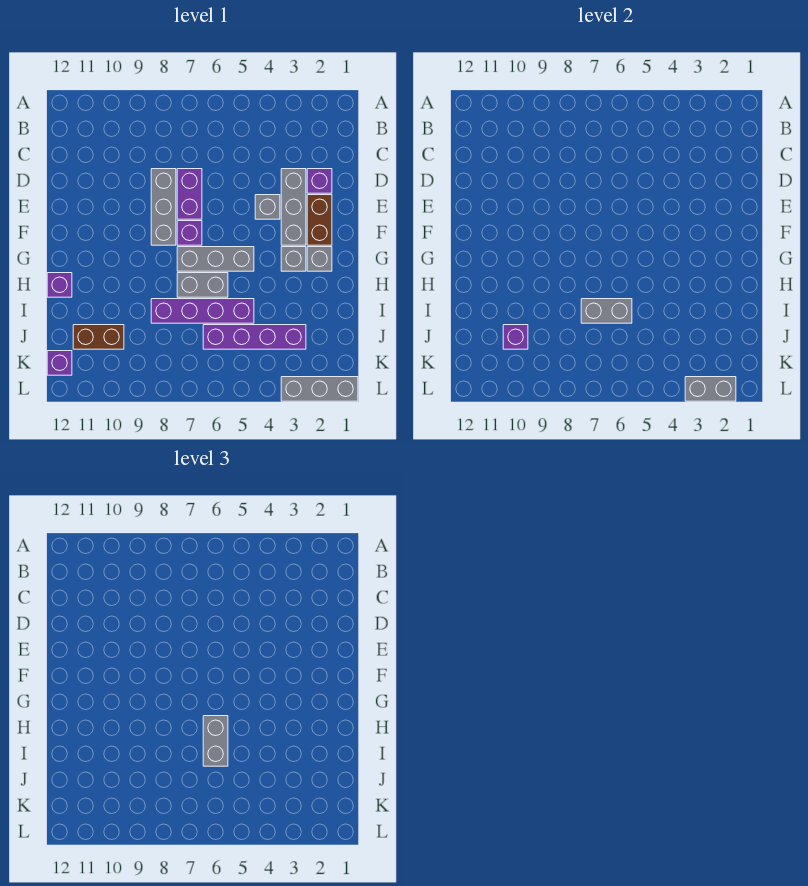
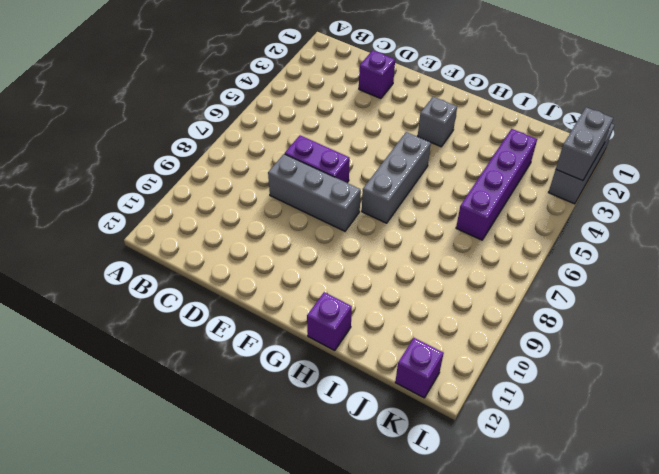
none -> grey brick D3:F3 level 1
none -> brown brick E2:F2 level 1
none -> grey brick E4 level 1

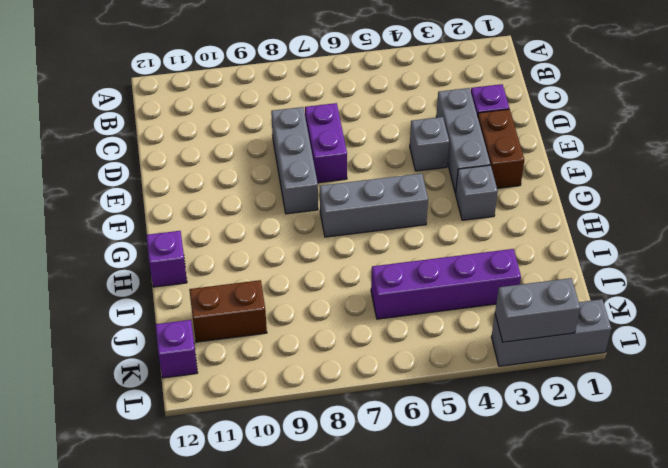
none -> purple brick F7 level 1
none -> grey brick G2 level 1
none -> grey brick H6:H7 level 1

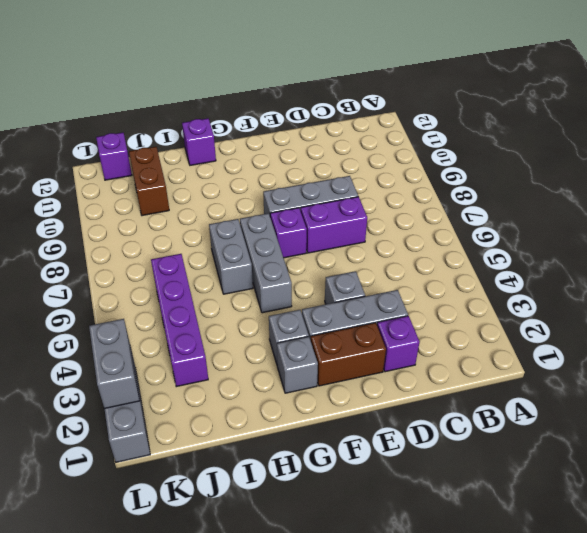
none -> purple brick I5:I8 level 1
none -> grey brick I6:I7 level 2
none -> purple brick J10 level 2

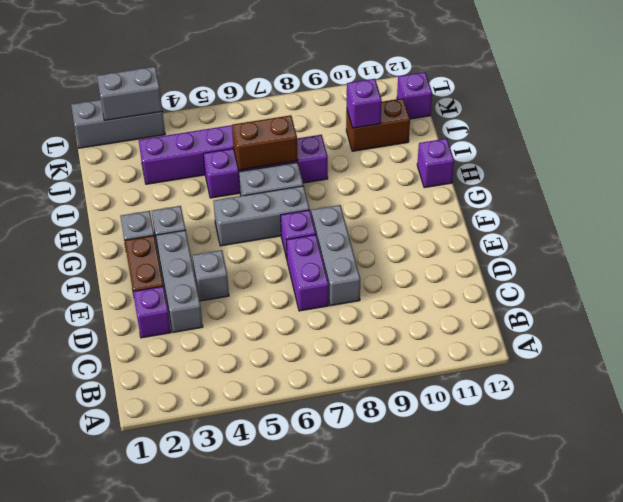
brown brick I6:I7 level 2 -> grey brick I6:I7 level 2
none -> grey brick H6:I6 level 3

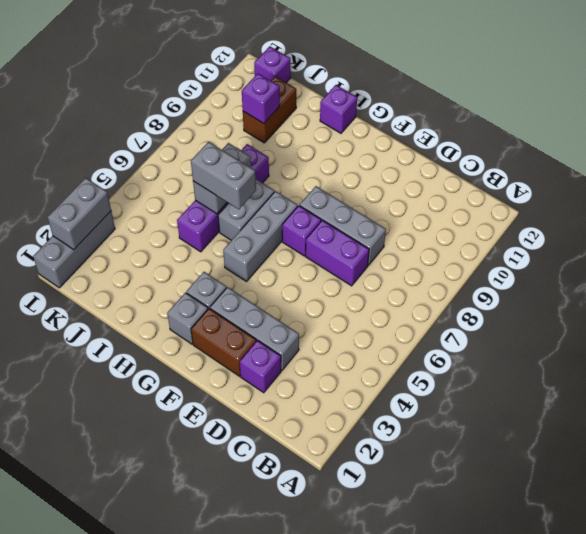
none -> grey brick E4 level 1
none -> purple brick J3:J6 level 1

